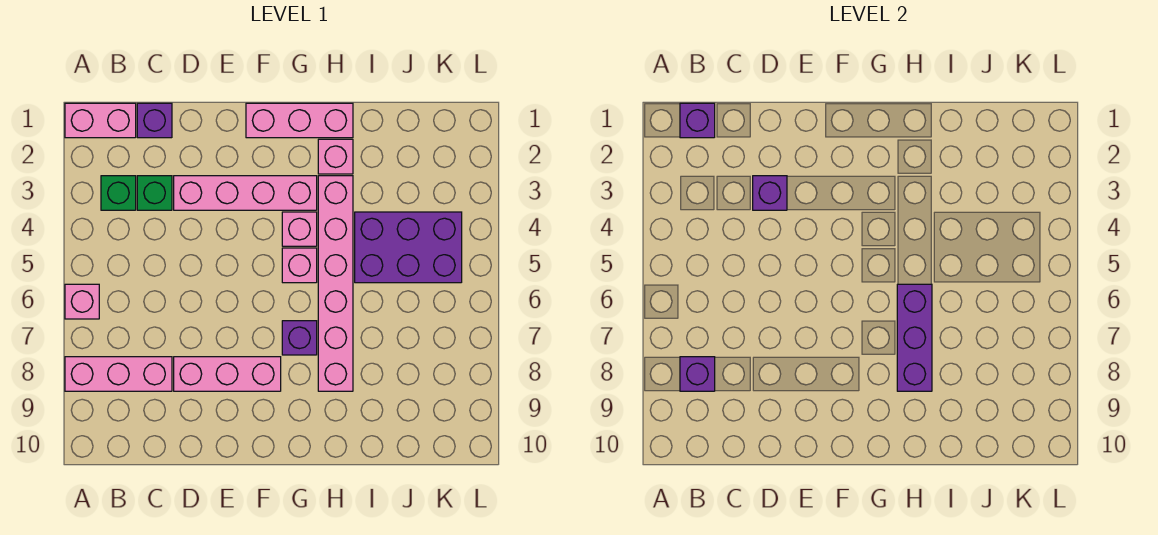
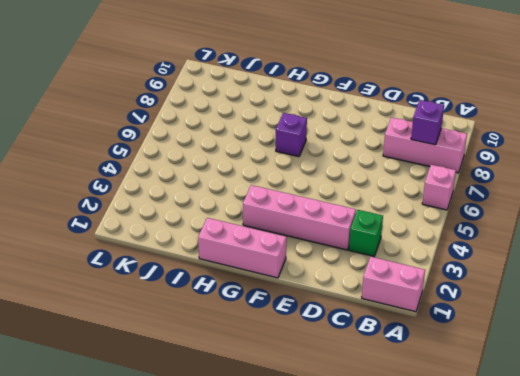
none -> green brick B3 level 1
none -> purple brick C1 level 1
none -> pink brick D8:F8 level 1

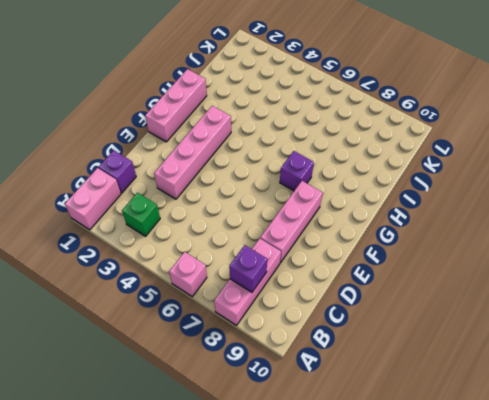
none -> green brick C3 level 1
none -> pink brick G4 level 1
none -> pink brick G5 level 1

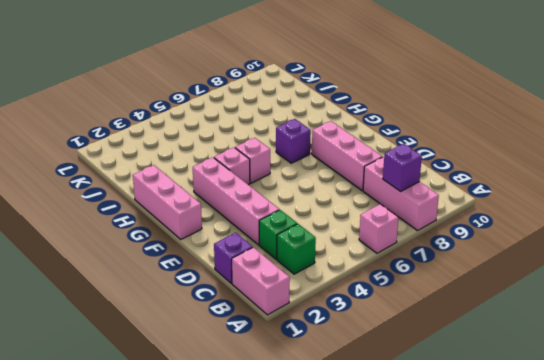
none -> pink brick H2 level 1
none -> pink brick H3:H8 level 1
none -> purple brick I4:K5 level 1

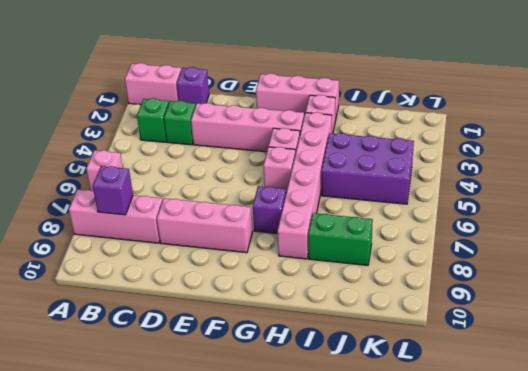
green brick I8:J8 level 1 -> none
none -> purple brick B1 level 2
none -> purple brick D3 level 2
none -> purple brick H6:H8 level 2

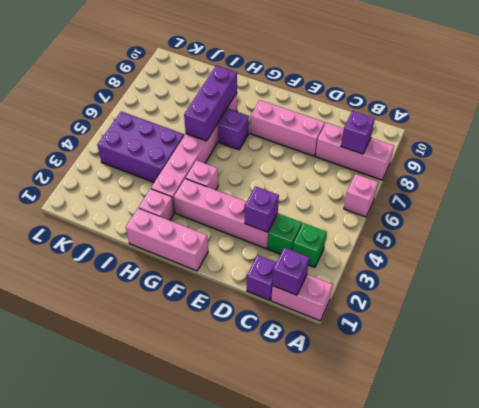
none -> pink brick G5 level 1

